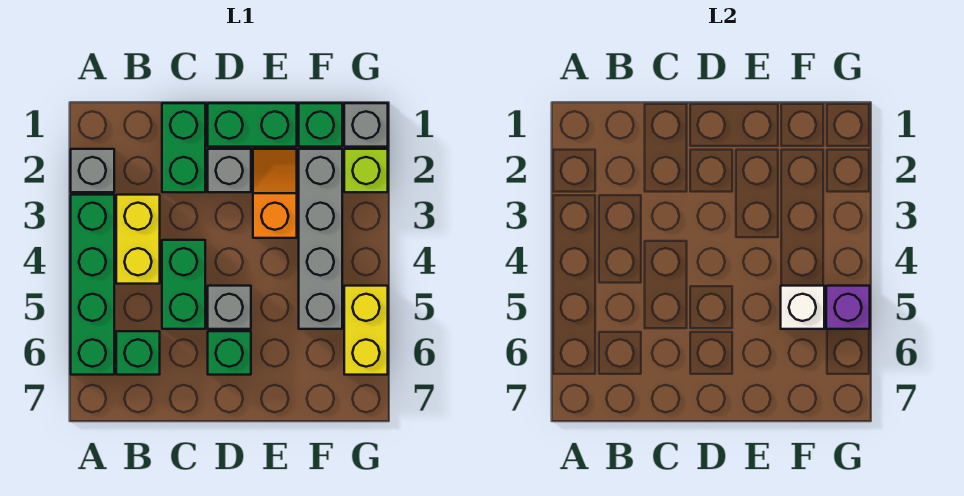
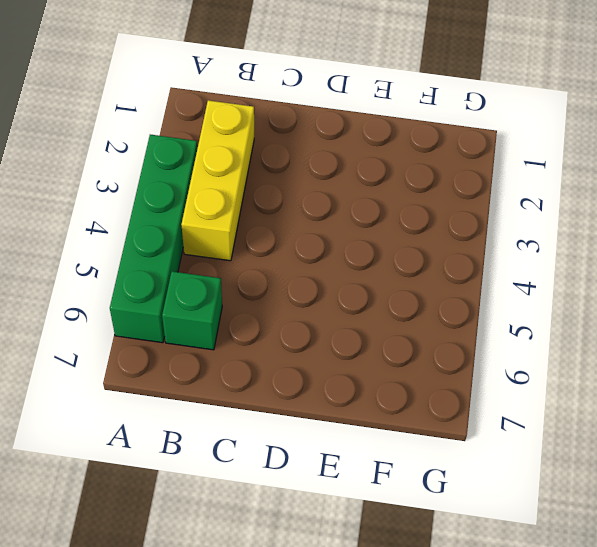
yellow brick B2:B4 level 1 -> yellow brick B3:B4 level 1
none -> grey brick A2 level 1
none -> green brick C1:C2 level 1
none -> green brick C4:C5 level 1

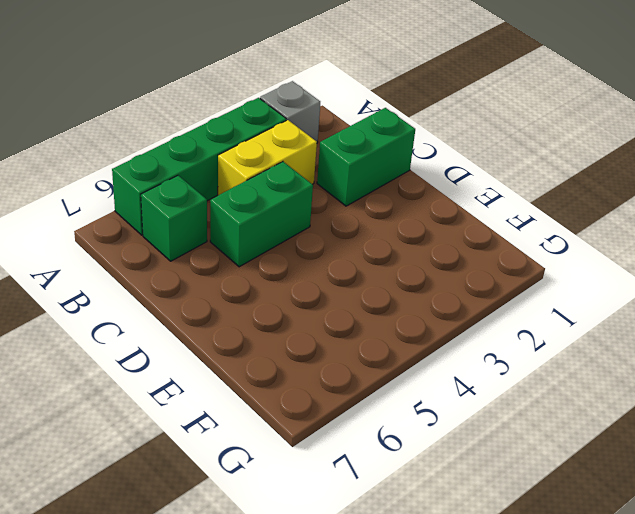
none -> green brick D1:E1 level 1
none -> grey brick D2 level 1
none -> grey brick D5 level 1

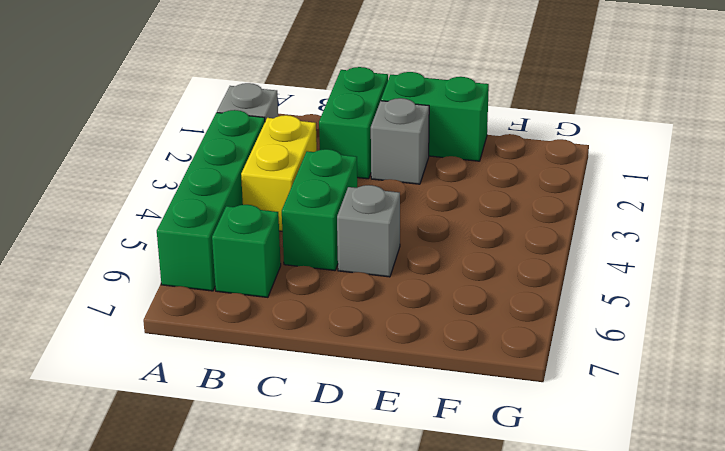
none -> green brick D6 level 1
none -> orange slope E2:E3 level 1 top 3
none -> green brick F1 level 1

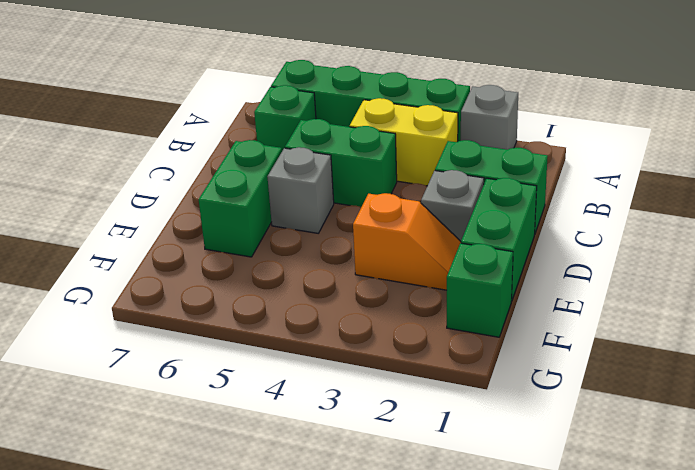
green brick D6:E6 level 1 -> green brick D6 level 1
none -> grey brick F2:F5 level 1
none -> grey brick G1 level 1
none -> lime brick G2 level 1

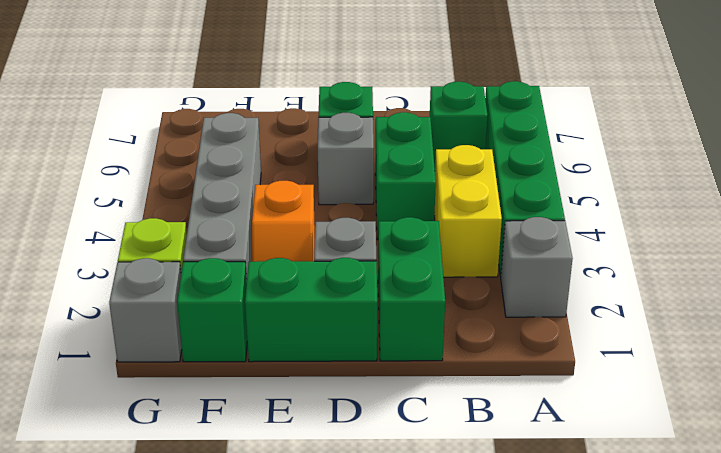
none -> yellow brick G5:G6 level 1
none -> white brick F5 level 2
none -> purple brick G5 level 2

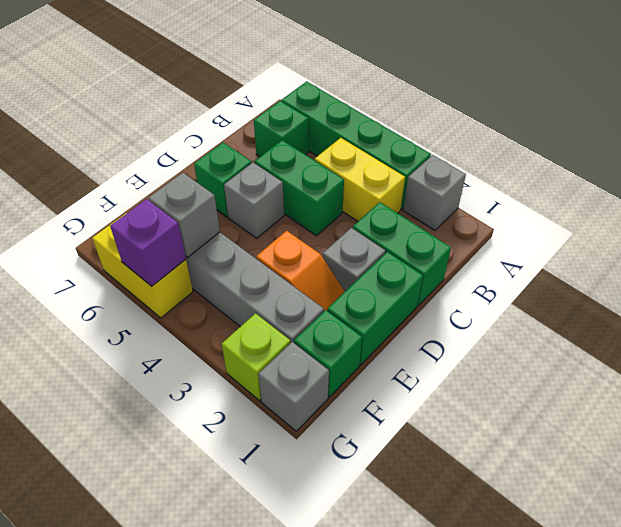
grey brick F5 level 2 -> white brick F5 level 2

